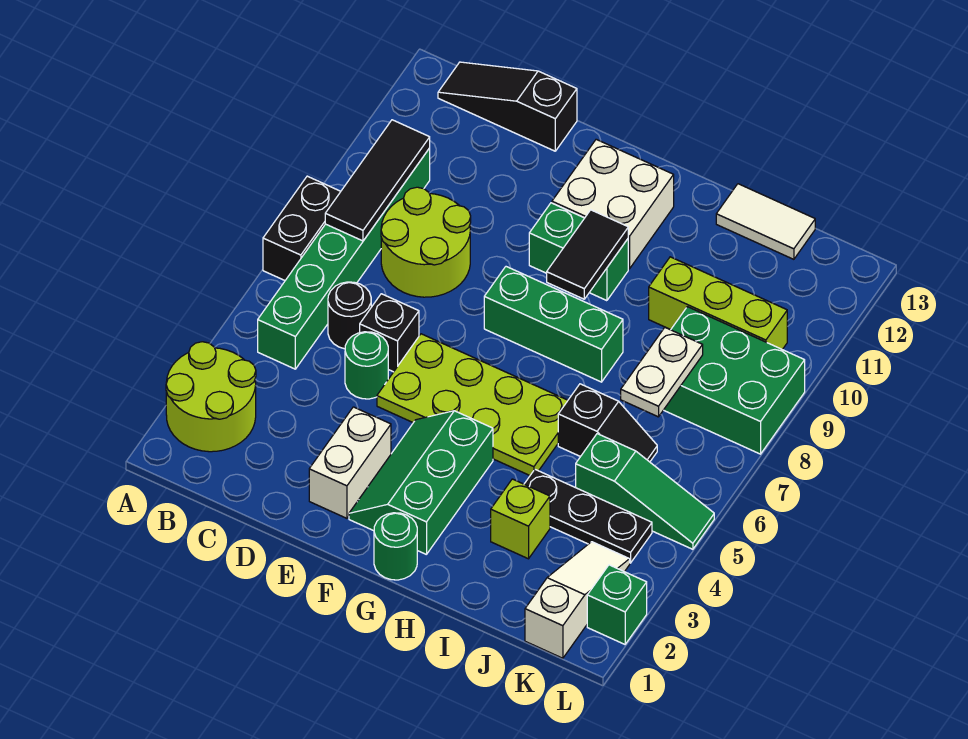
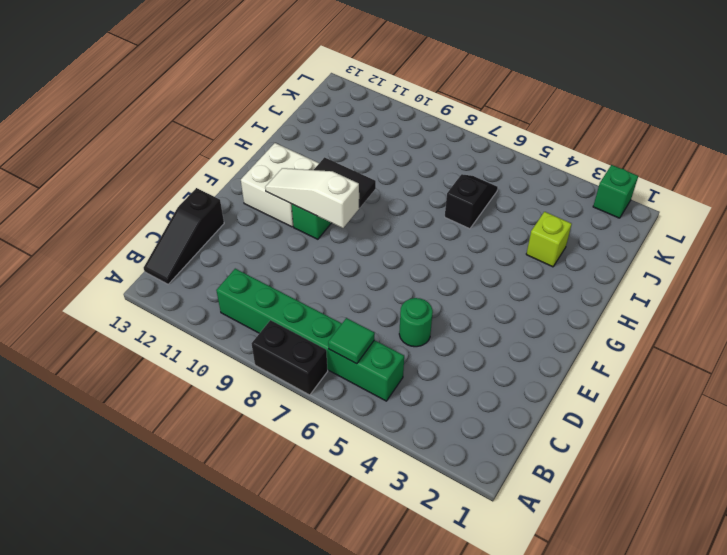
green tile B6 level 2 -> none
white slope F9:F11 level 2 top 9 -> white slope K1:K3 level 1 top 1
none -> lime round brick A2:B3 level 1
none -> black round brick C6 level 1
none -> lime round brick C8:D9 level 1

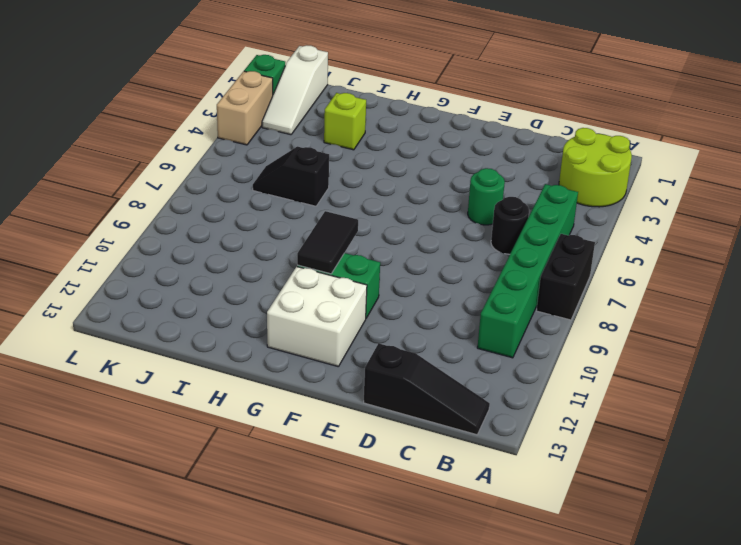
tan brick L3:L4 level 1 -> none
none -> lime round brick C8:D9 level 1
none -> black brick D6 level 1
none -> white brick E2:E3 level 1

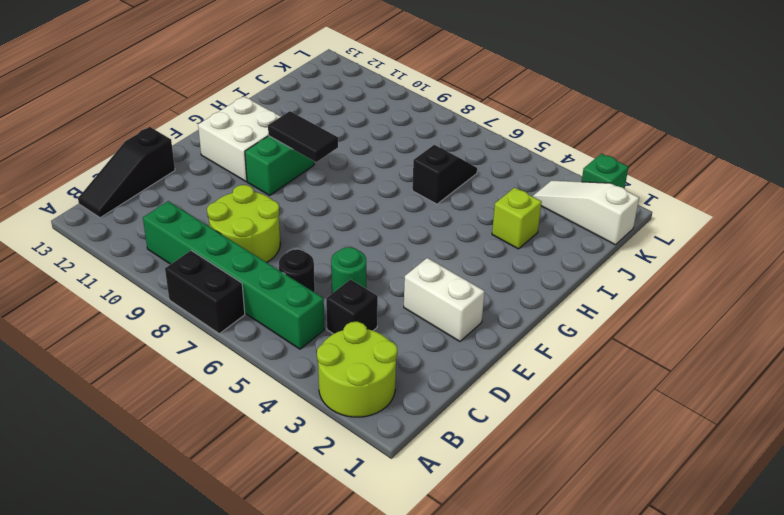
black brick C4 level 1 -> black brick D6 level 1
none -> lime plate E5:H6 level 1
none -> green slope F2:G4 level 1 top G
none -> green brick F8:H8 level 1

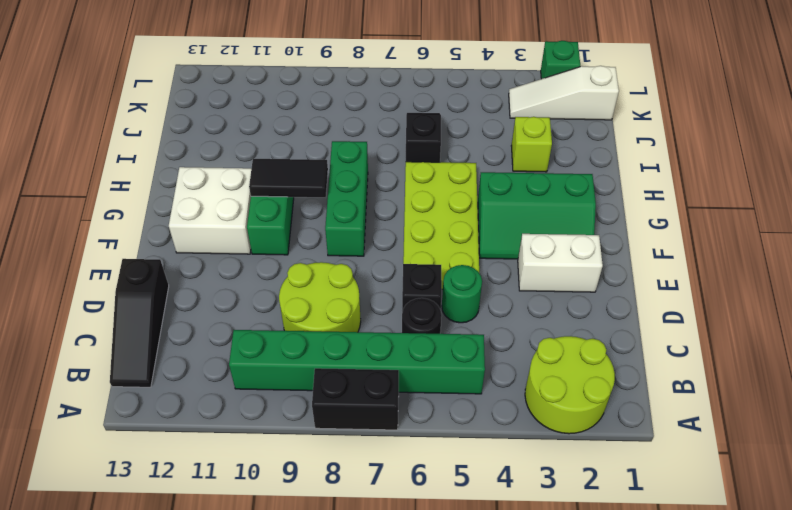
none -> green round brick G1 level 1
none -> black plate I4:K4 level 1
none -> lime brick I10:K10 level 1

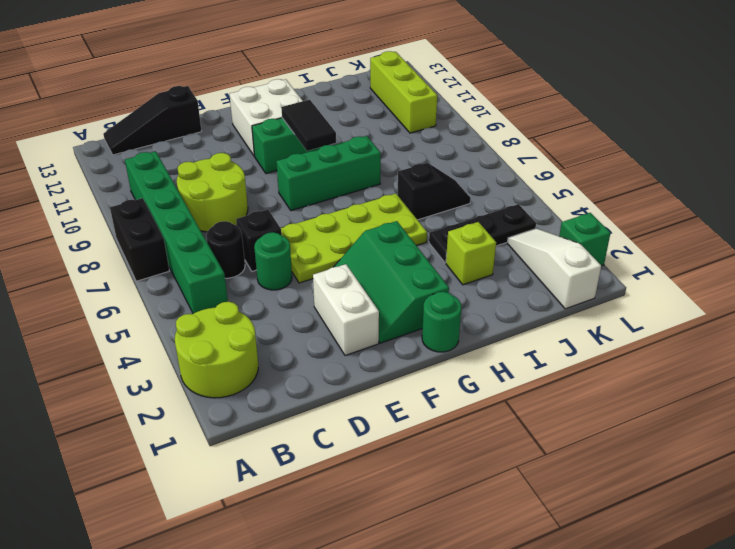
lime brick K10:K12 level 1 -> lime brick I10:K10 level 1
none -> white tile I13:J13 level 1
none -> green slope J5:L5 level 1 top J
none -> green brick J8:L9 level 1

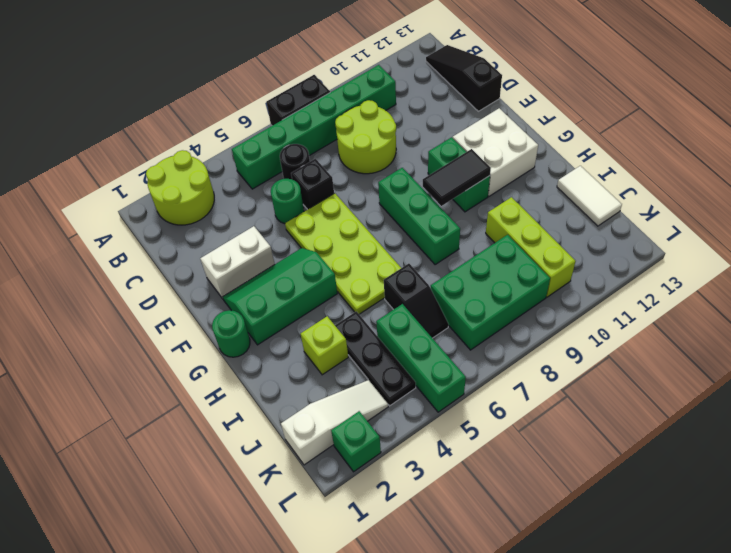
green brick J5:L5 level 1 -> green slope J5:L5 level 1 top J
green brick J7:K9 level 1 -> green brick J8:L9 level 1
none -> black tile B8:B10 level 2
none -> white plate J7:J8 level 2

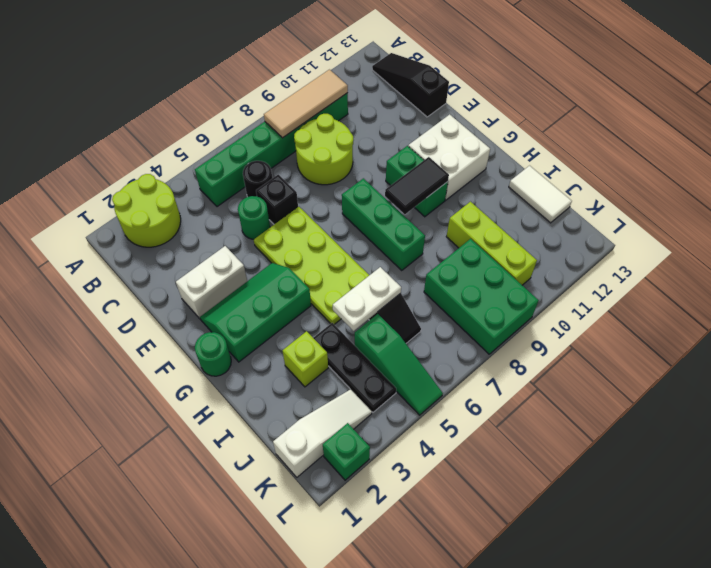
tan tile B8:B10 level 2 -> black tile B8:B10 level 2
white plate I5:I6 level 2 -> white plate J7:J8 level 2
none -> black brick A7:A8 level 1

